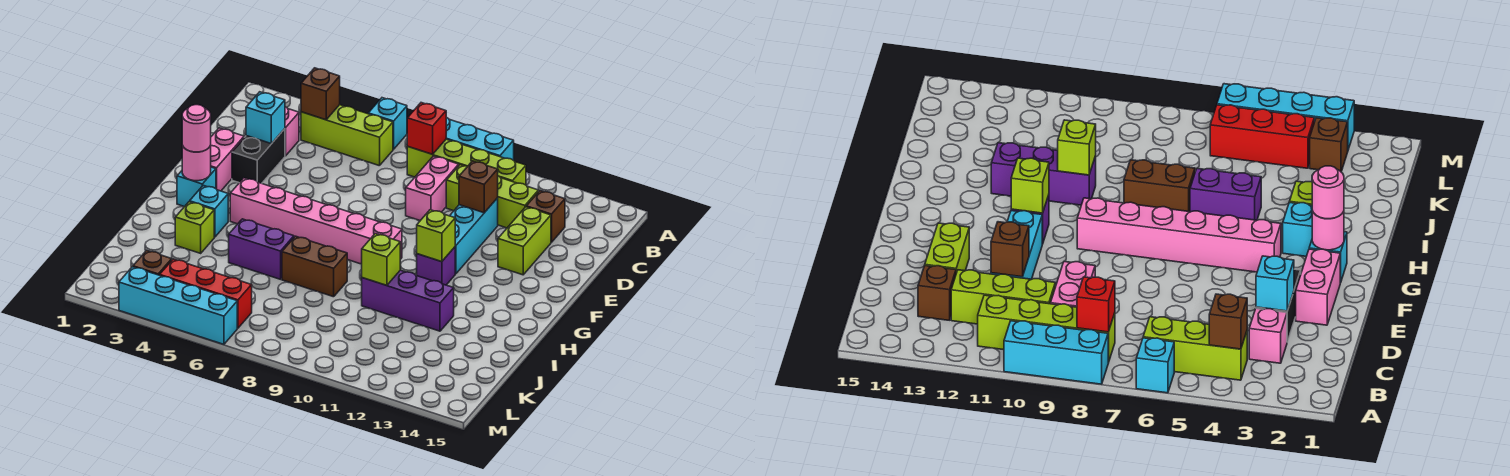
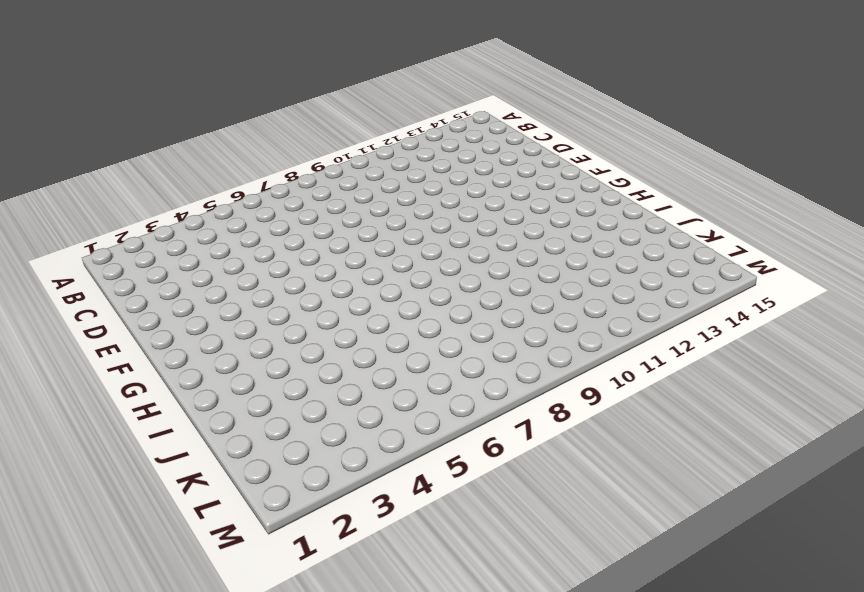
none -> cyan brick A6 level 1
none -> cyan brick A8:A10 level 1
none -> lime brick B4:B6 level 1
none -> lime brick B8:B11 level 1

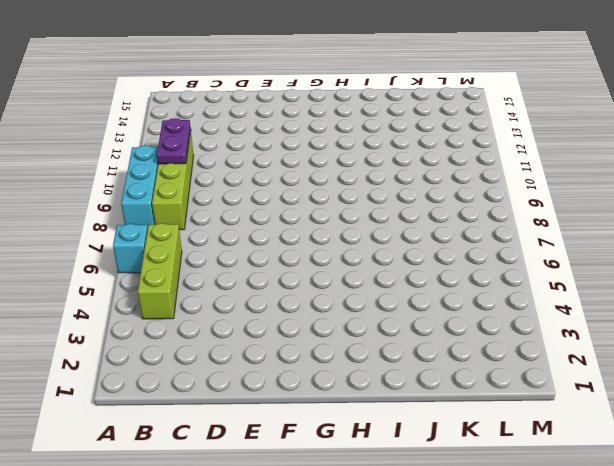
purple plate B10:B11 level 2 -> none
none -> pink brick C3 level 1
none -> pink brick C9:D9 level 1
none -> lime brick C10:C12 level 1
none -> brown brick C13 level 1

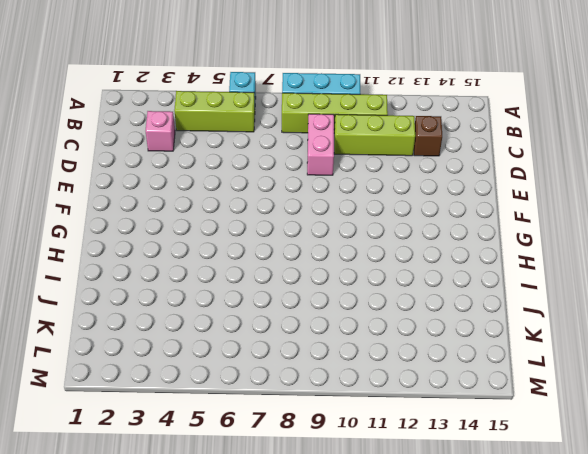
none -> black brick D3:E3 level 1
none -> cyan brick D11:F11 level 1
none -> lime brick D13:E13 level 1
none -> pink brick E2:F2 level 1

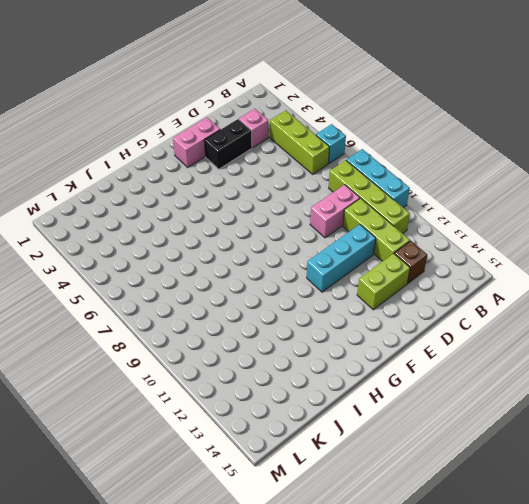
none -> cyan brick G2 level 1
none -> pink brick G4:G9 level 1
none -> purple brick G11 level 1
none -> cyan brick H3 level 1

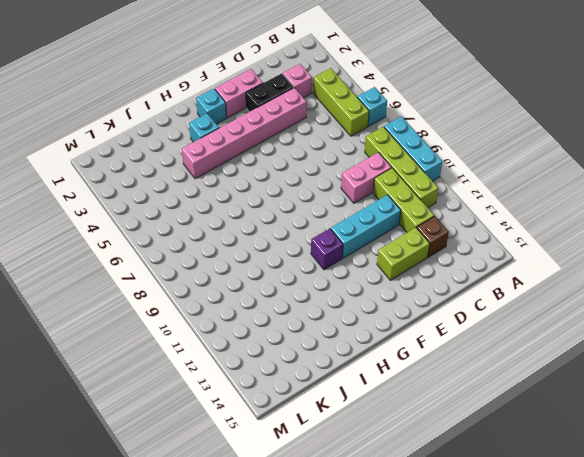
pink brick D4:I4 level 1 -> pink brick G4:G9 level 1
none -> lime brick I3 level 1
none -> purple brick I5:I6 level 1
none -> brown brick I7:I8 level 1
none -> purple brick I10:I12 level 1

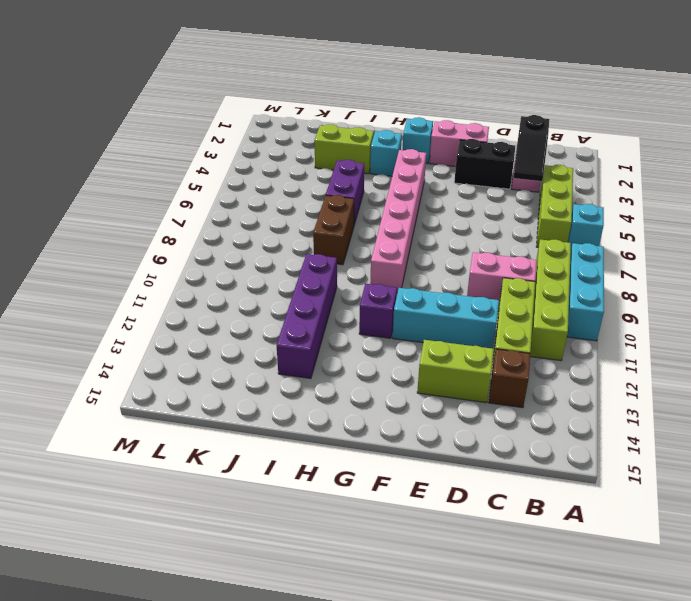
black slope C3:C4 level 2 top 3 -> none
lime brick I3:J3 level 1 -> lime brick I3 level 1
purple brick I10:I13 level 1 -> purple brick I10:I12 level 1
none -> brown brick L3 level 1
none -> red brick L4:L6 level 1
none -> cyan brick M3:M6 level 1
none -> brown brick B4 level 2

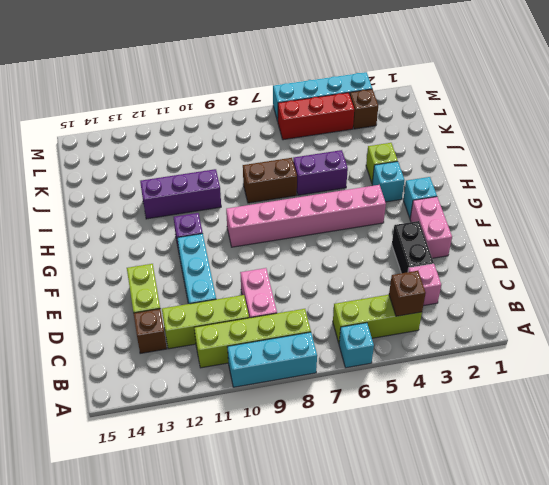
none -> red brick B8 level 2
none -> cyan brick D3 level 2
none -> brown brick D11 level 2
none -> pink round brick G2 level 2

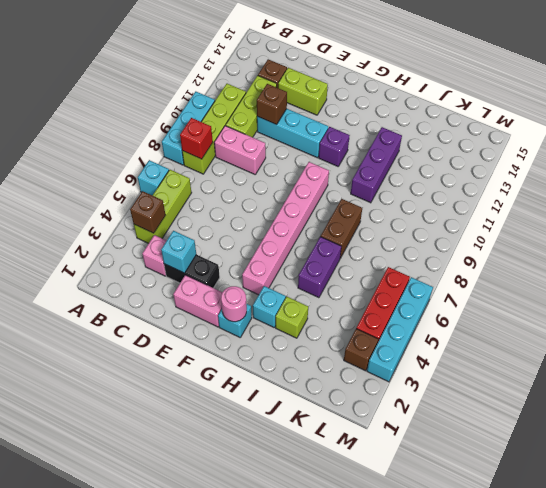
none -> lime brick G11 level 2
none -> lime brick I10 level 2
none -> pink round brick G2 level 3

